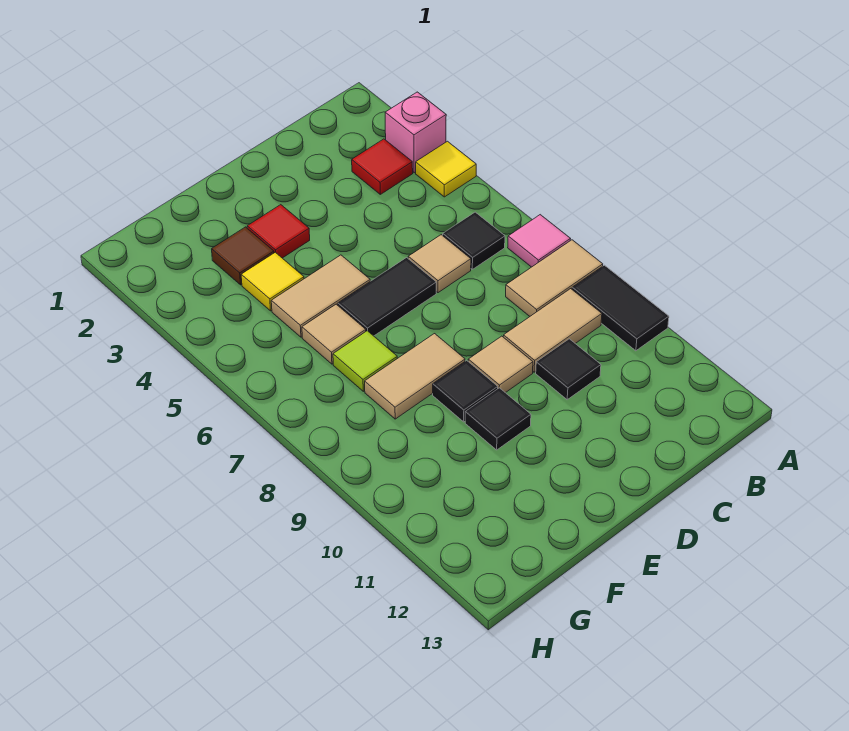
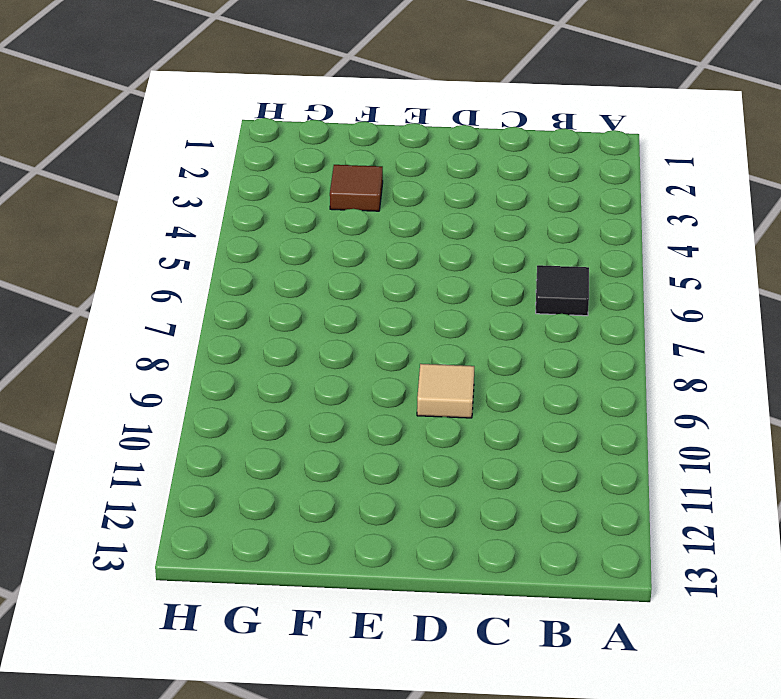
none -> pink brick A3 level 1
none -> yellow tile A4 level 1
none -> pink tile A7 level 1

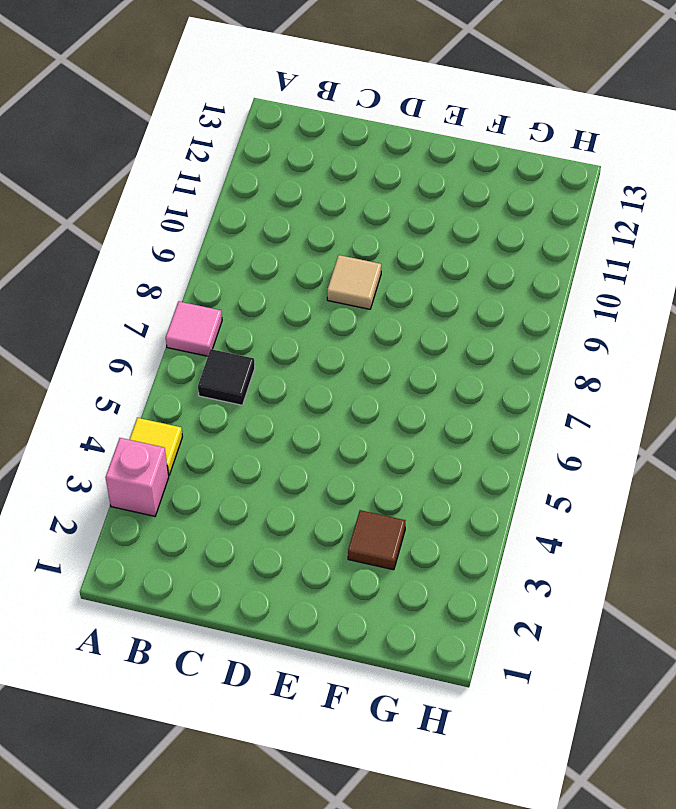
none -> tan tile A8:B8 level 1
none -> black tile A9:A10 level 1
none -> red tile B3 level 1

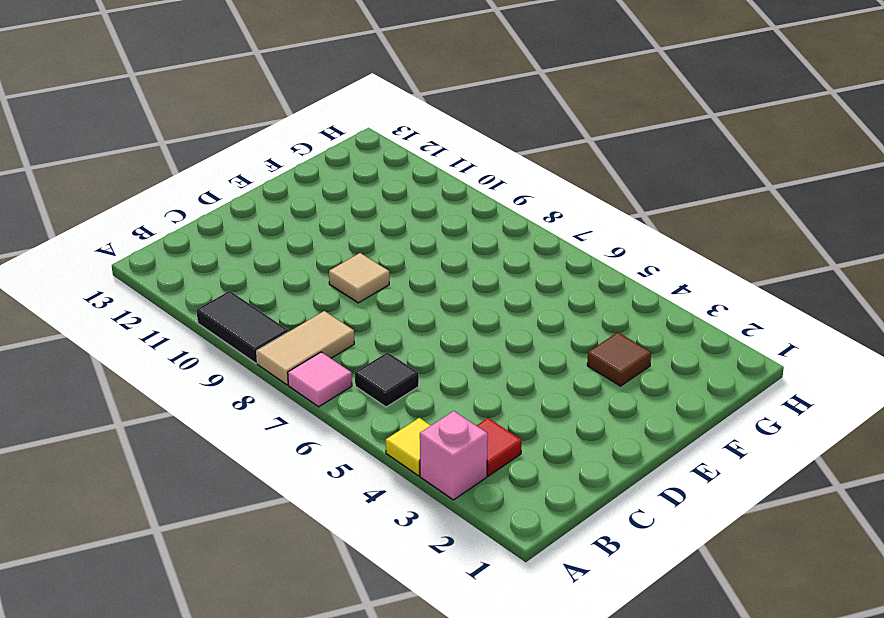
none -> tan tile B9:C9 level 1
none -> tan tile C6 level 1
none -> black tile C10 level 1

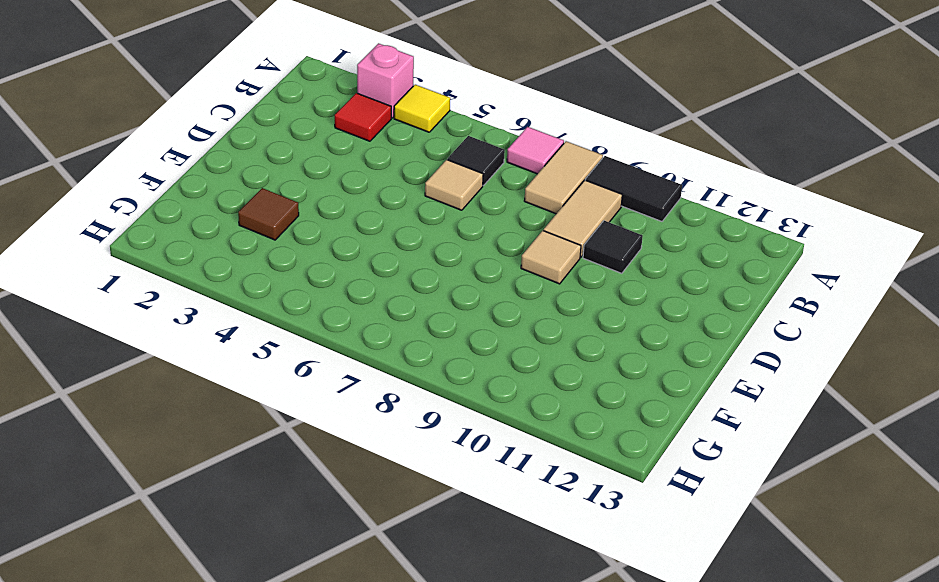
none -> black tile D6:E6 level 1
none -> red tile E3 level 1
none -> tan tile E5:F5 level 1

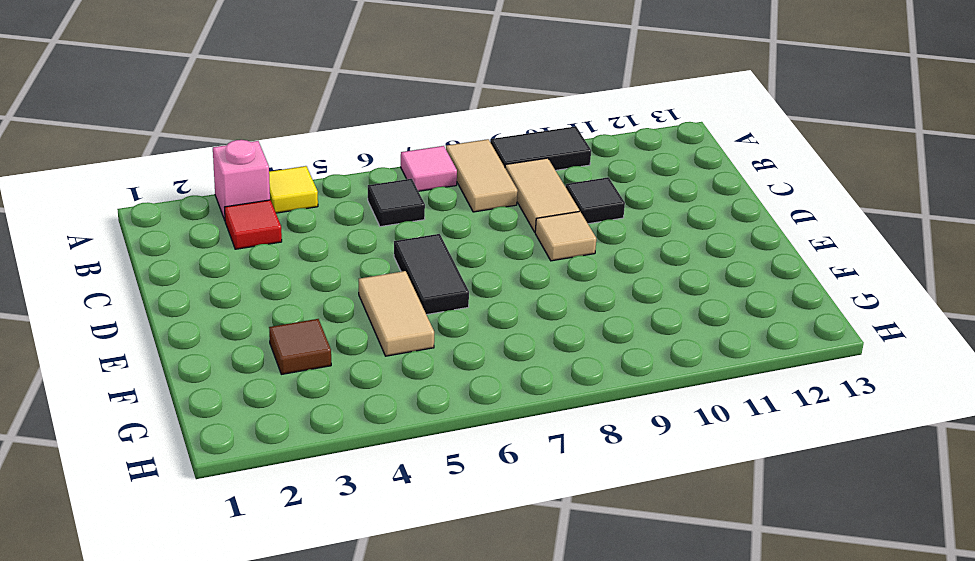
none -> tan tile C6 level 1
none -> red tile E3 level 1
none -> tan tile E8:F8 level 1

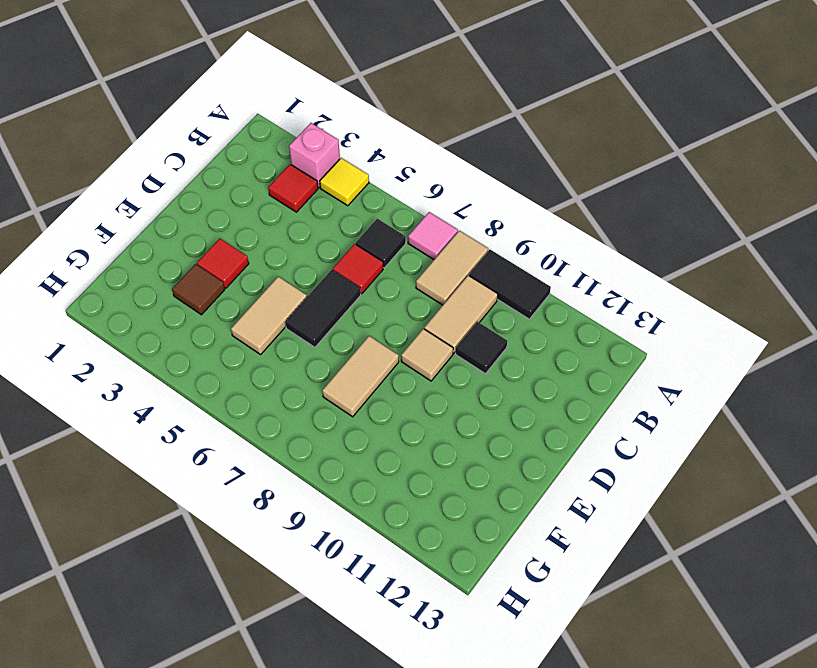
red tile C6 level 1 -> tan tile C6 level 1
none -> black tile E9 level 1
none -> black tile E10 level 1
none -> yellow tile F4 level 1

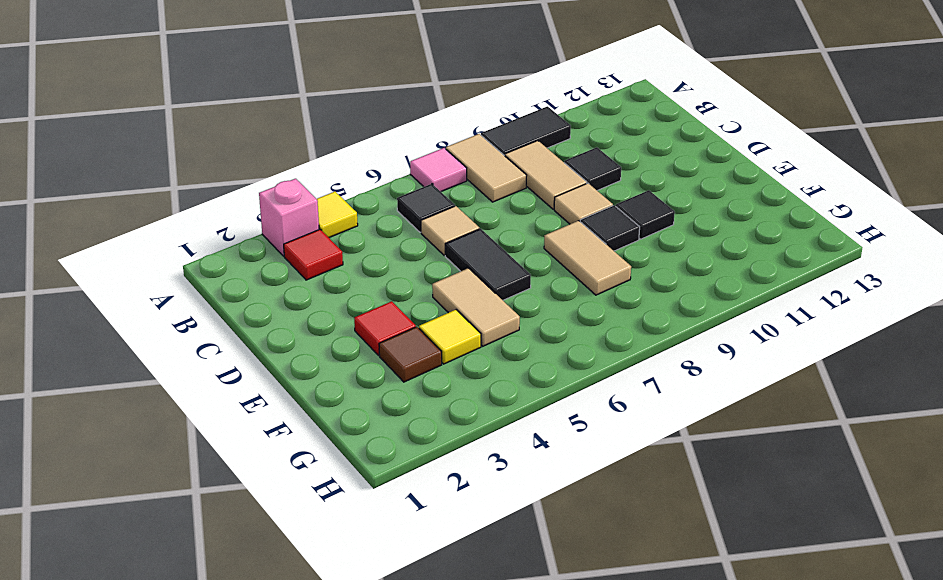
none -> tan tile F6 level 1
none -> lime tile F7 level 1

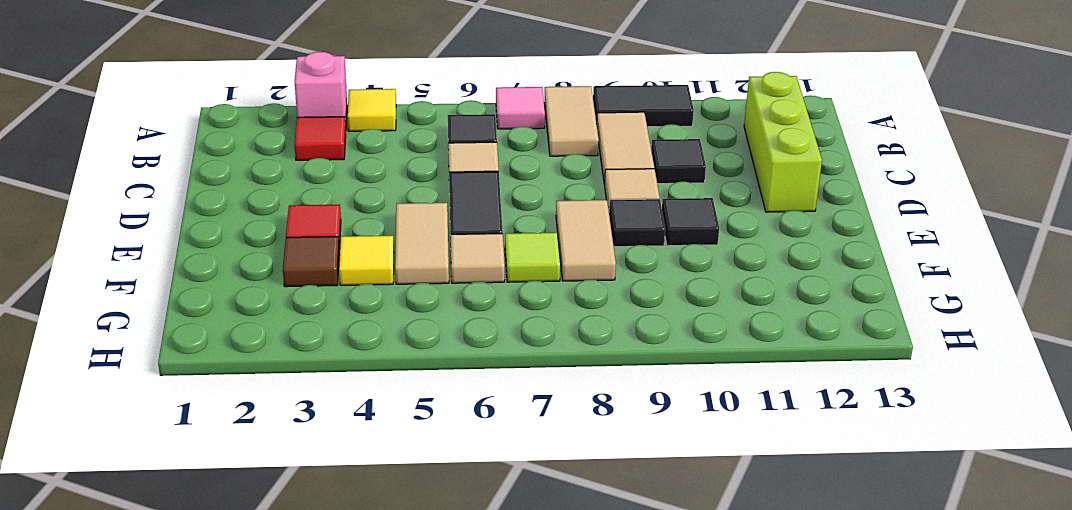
lime brick B12:D12 level 1 -> none

